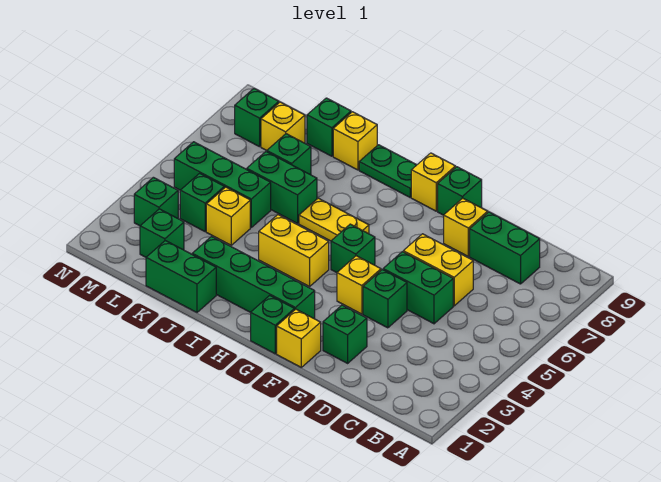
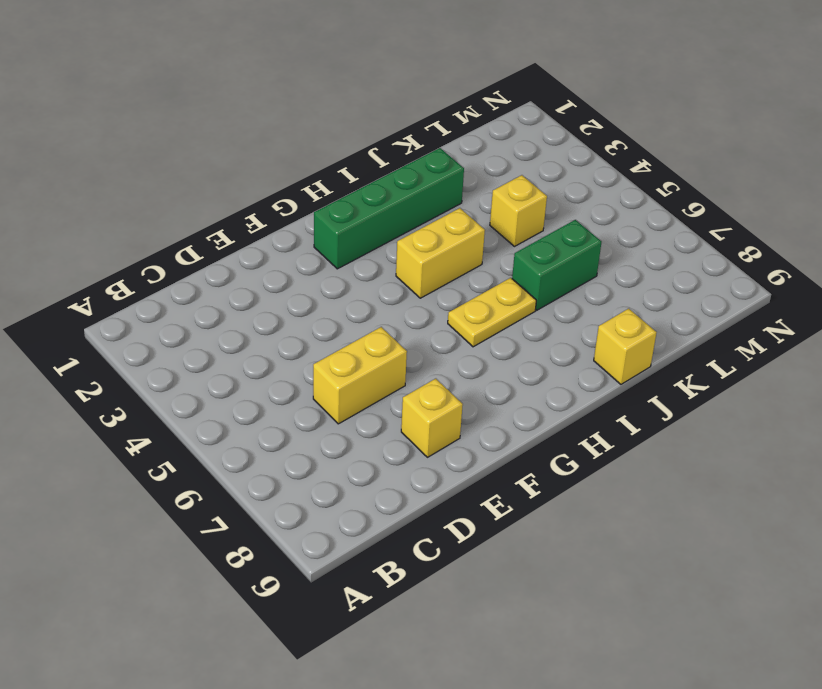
none -> green brick C8:D8 level 1
none -> green brick D5:E5 level 1
none -> green brick E2 level 1

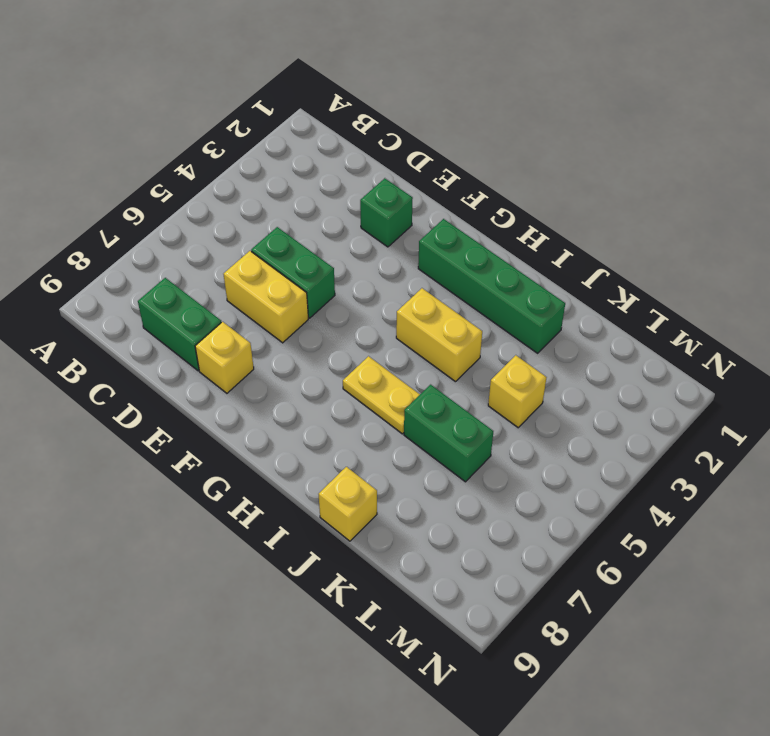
none -> green brick E4 level 1
none -> yellow brick F1 level 1
none -> yellow brick F4 level 1

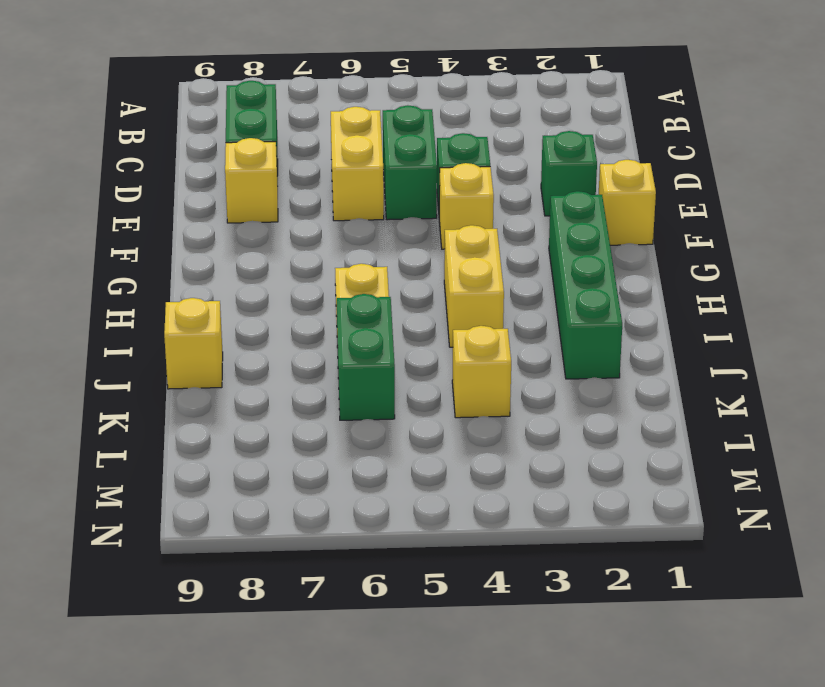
none -> green brick F9 level 1
none -> green brick G1 level 1
none -> green brick G5 level 1

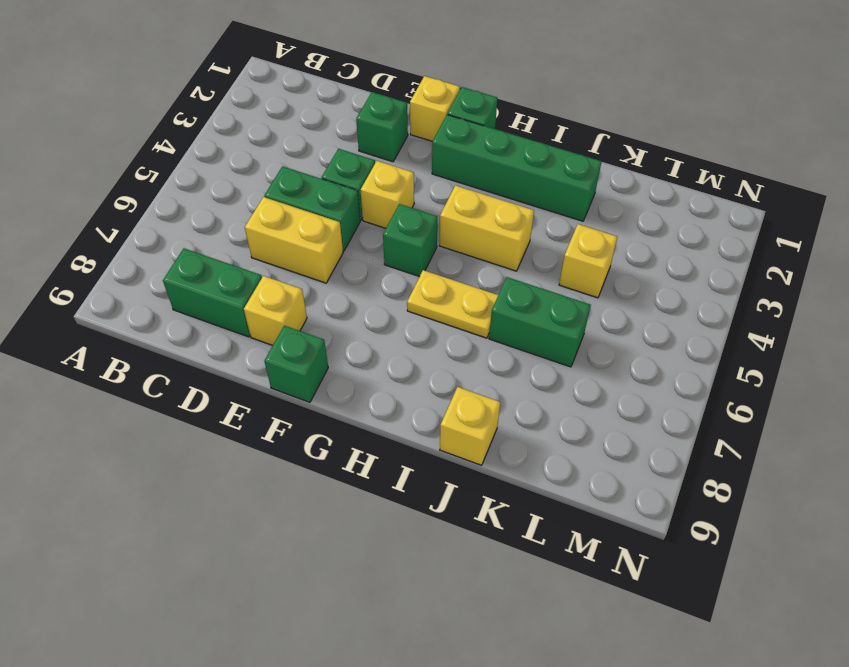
none -> yellow brick G9 level 1
none -> green plate H9:I9 level 1
none -> green brick J1:K1 level 1

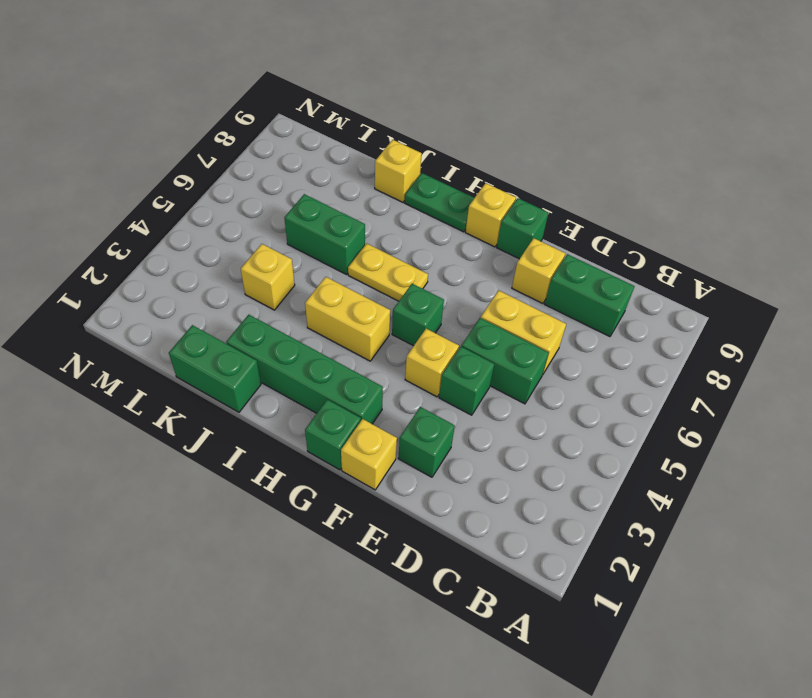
none -> green brick K5:M5 level 1
none -> green brick K7 level 1
none -> green brick K9 level 1

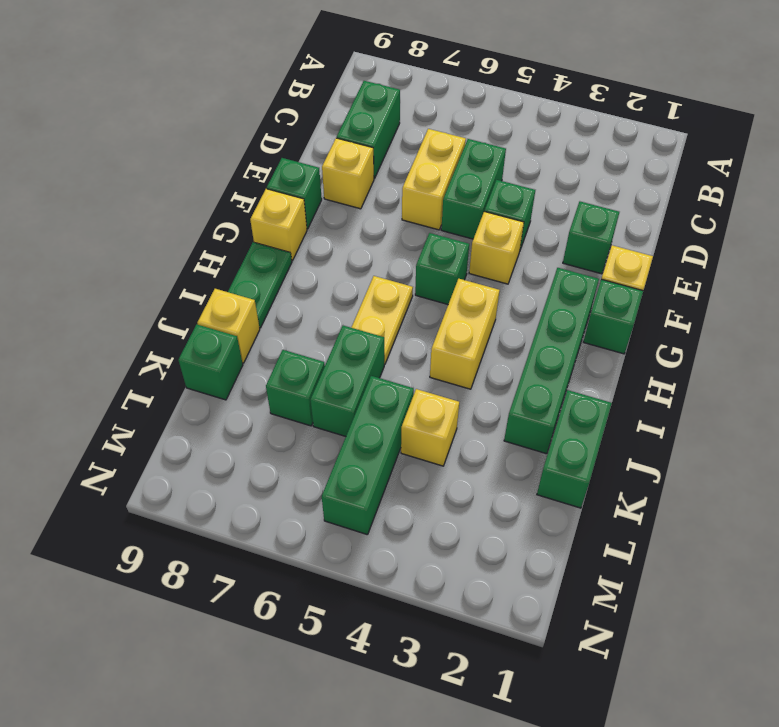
none -> green brick L2 level 1
none -> green brick L4 level 1
none -> yellow brick L8 level 1

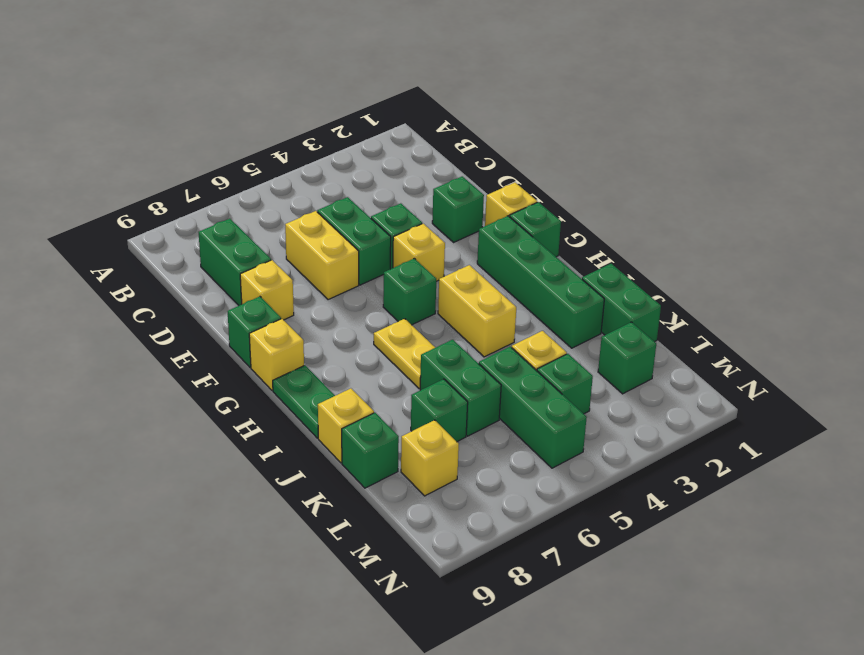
none -> green brick M3 level 1
none -> green brick M8 level 1

